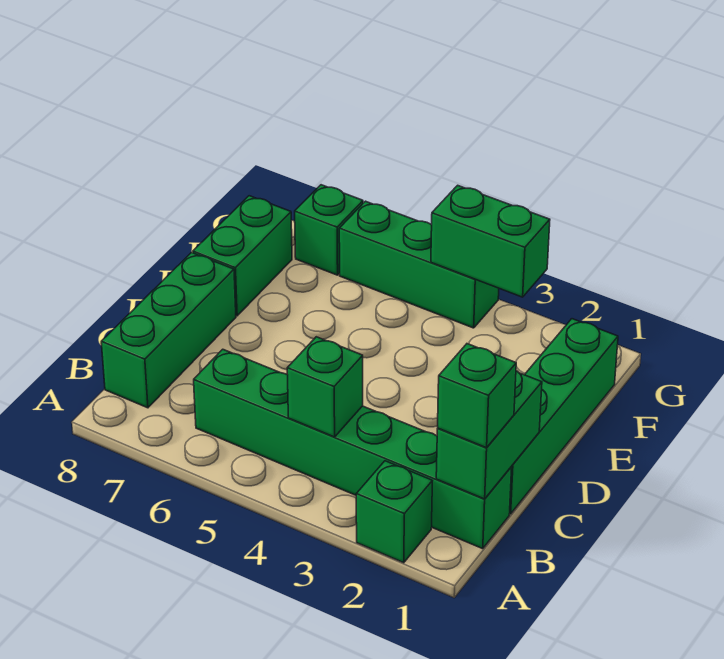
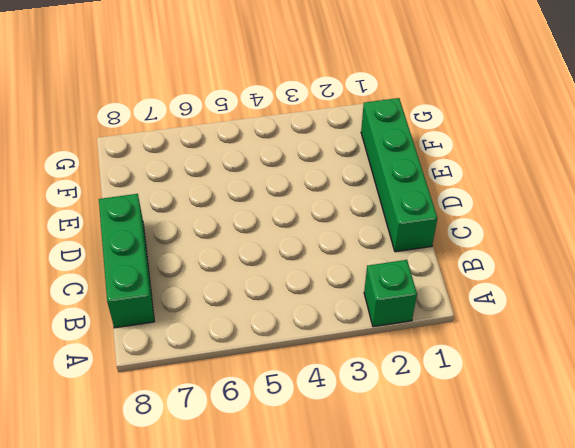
none -> green brick B1:B6 level 1
none -> green brick E8:F8 level 1

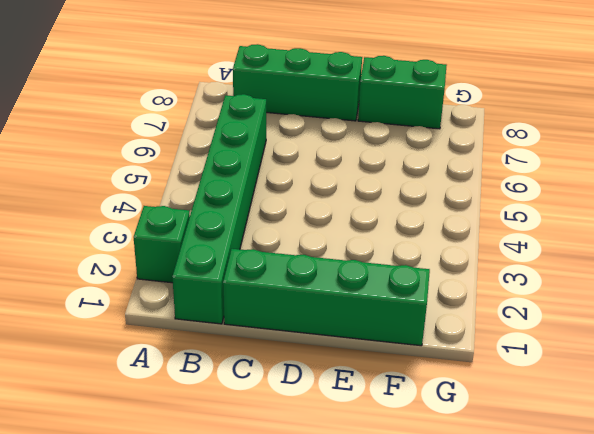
none -> green brick G4:G6 level 1
none -> green brick G7 level 1

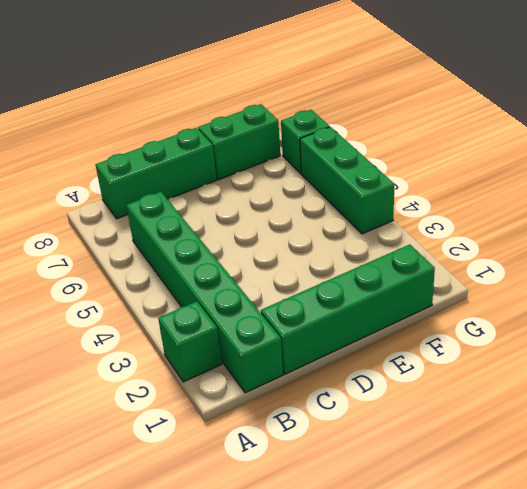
none -> green brick B1:C1 level 2
none -> green brick B4 level 2

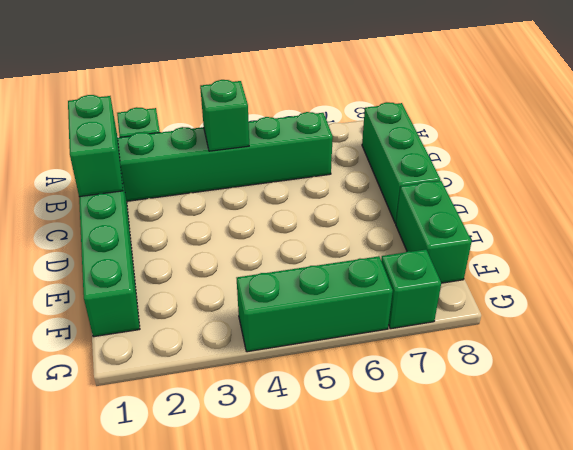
none -> green brick G3:G4 level 2
none -> green brick B1 level 3

